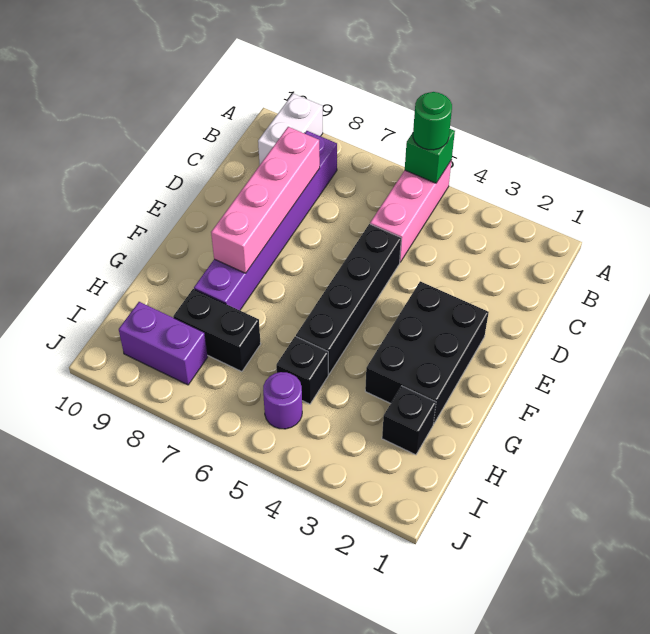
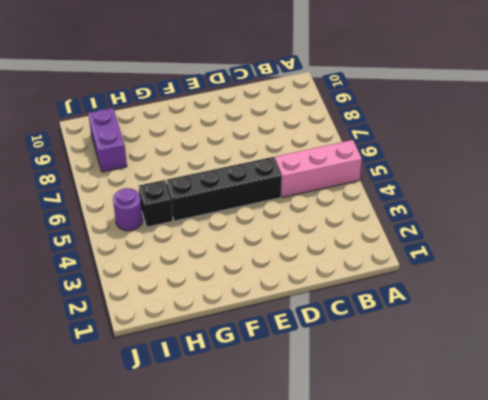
none -> white brick A9:B9 level 1
none -> purple brick B8:G8 level 1
none -> black brick E2:G3 level 1

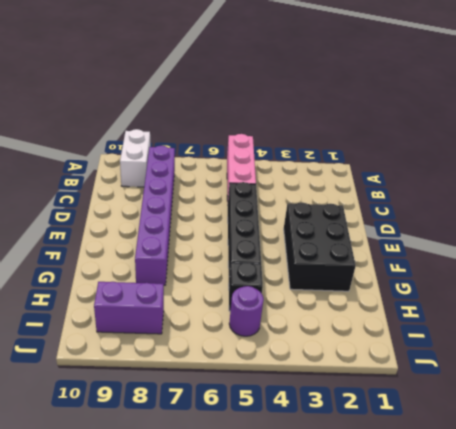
none -> black brick H2 level 1
none -> black brick H7:H8 level 1
none -> green brick A5 level 2

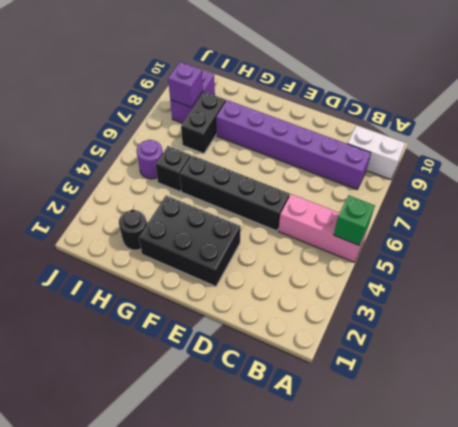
black round brick H2 level 1 -> black brick H2 level 1
purple brick I8 level 2 -> none
none -> pink brick C8:F8 level 2
none -> green round brick A5 level 3

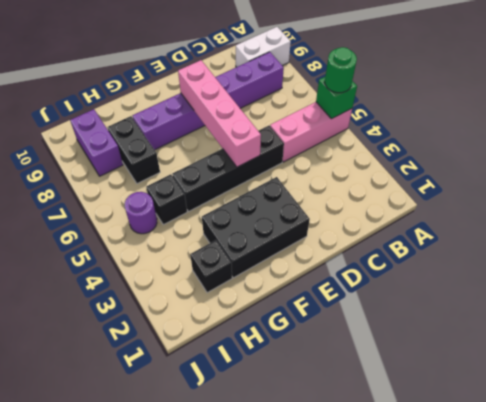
pink brick E5:E8 level 2 -> pink brick C8:F8 level 2

